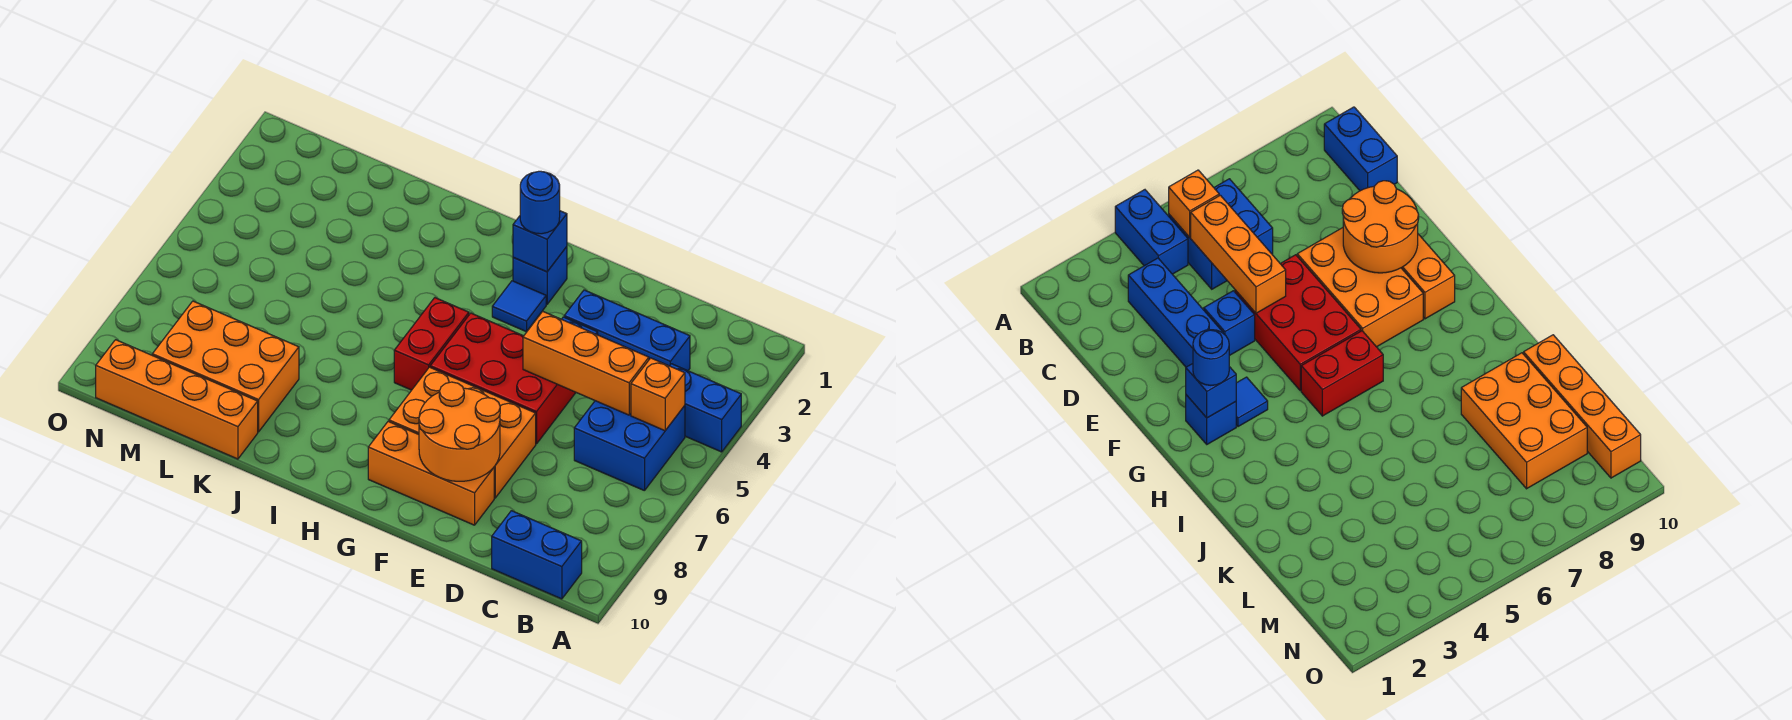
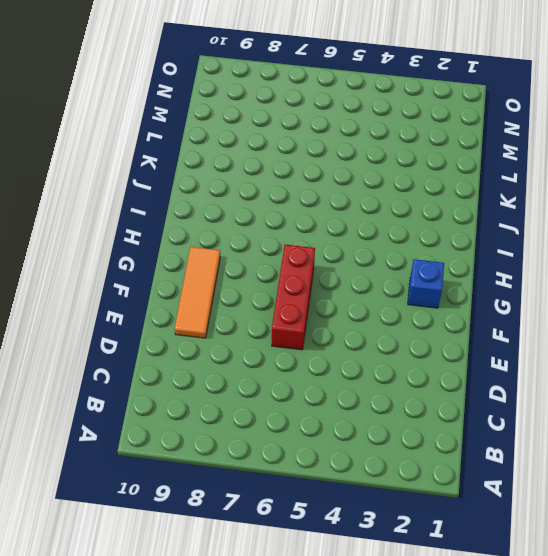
red brick E6:G6 level 1 -> red brick E5:G6 level 1
orange tile E9:G9 level 1 -> orange brick E9:G9 level 1
none -> blue brick A4:B4 level 1
none -> blue brick B5:C6 level 1
none -> blue brick B10:C10 level 1

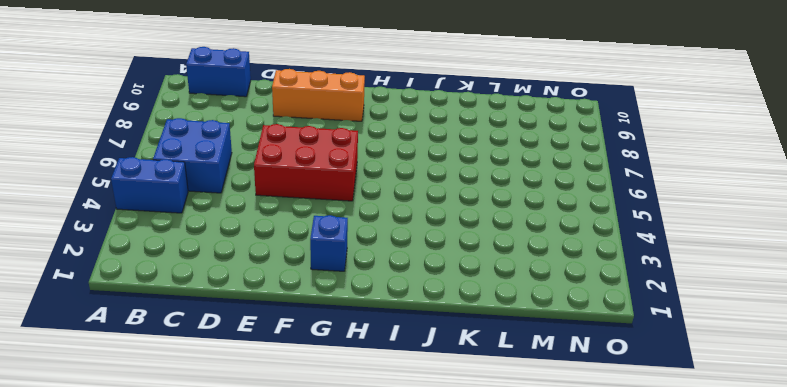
none -> blue brick C3:E3 level 1
none -> blue brick E4 level 1
none -> orange brick E7:G8 level 1

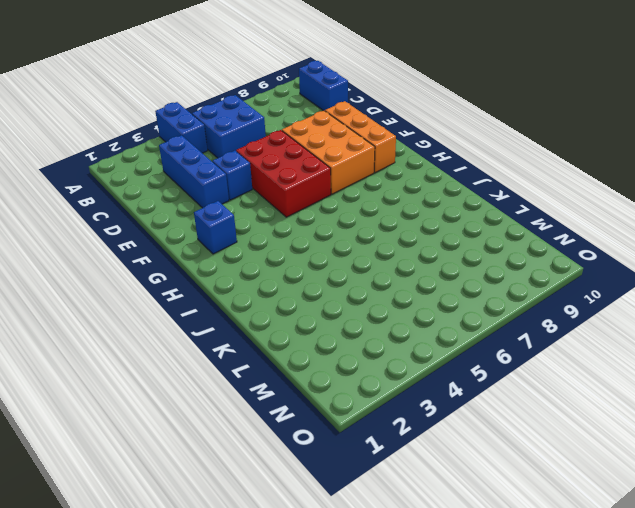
none -> blue tile G3 level 1
none -> red brick H5:H6 level 1
none -> orange brick K8:M9 level 1

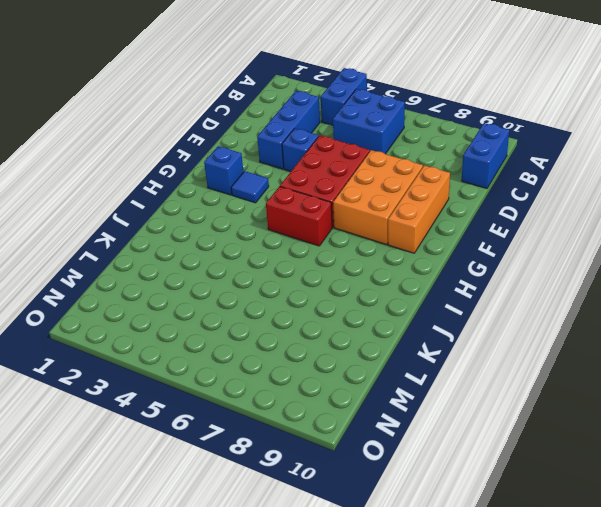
none -> orange brick K8:M9 level 1
none -> orange brick K10:N10 level 1
none -> orange brick B5 level 2

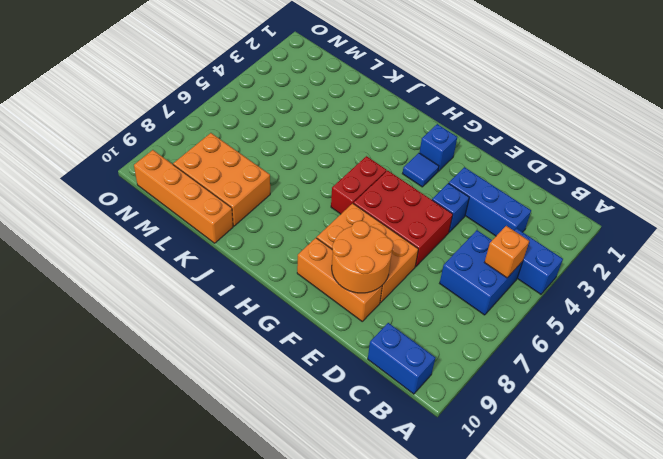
none -> orange brick C5:E5 level 2
none -> blue brick G2 level 2
none -> blue round brick G2 level 3

